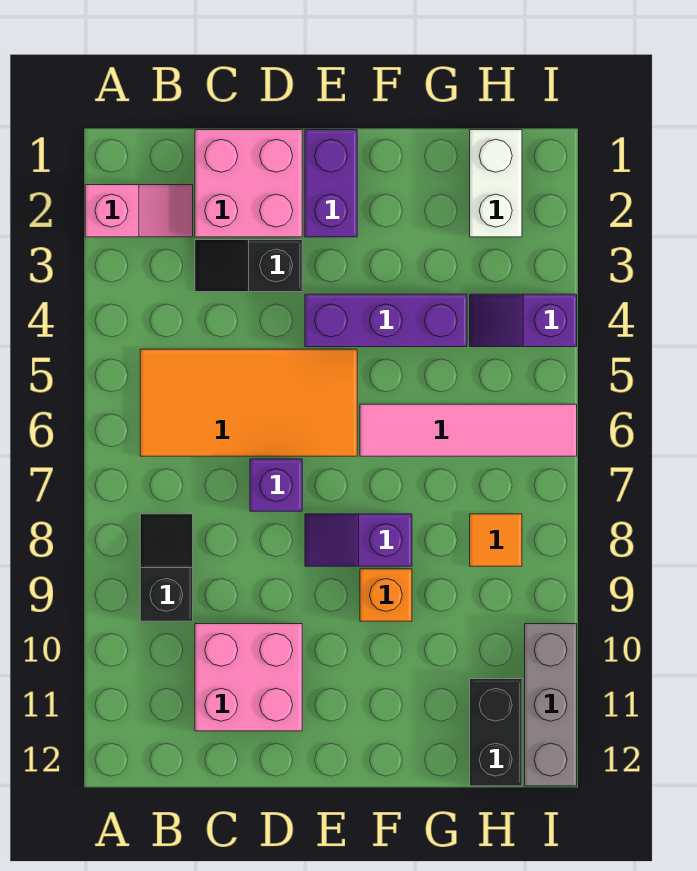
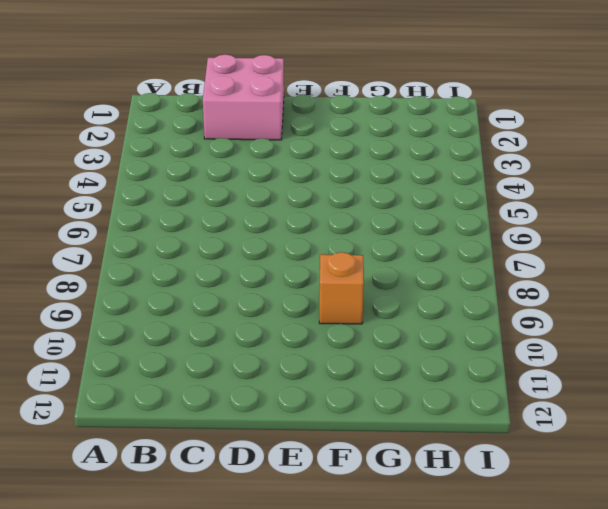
none -> pink slope A2:B2 level 1 top A
none -> orange tile B5:E6 level 1
none -> black slope B8:B9 level 1 top 9

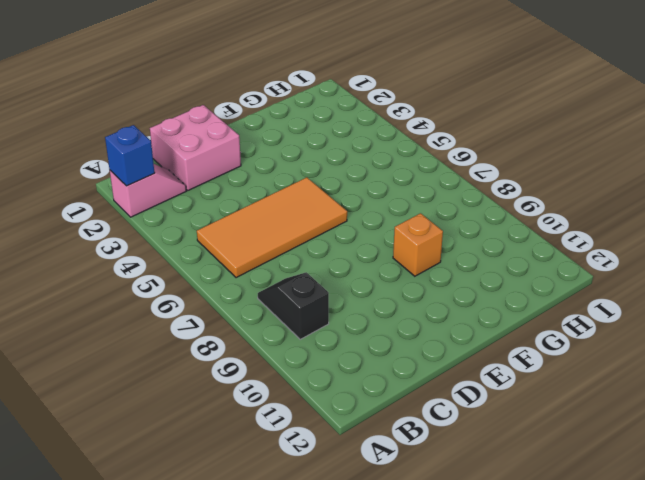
blue brick A2 level 2 -> none
none -> black slope C3:D3 level 1 top D
none -> pink brick C10:D11 level 1
none -> purple brick D7 level 1

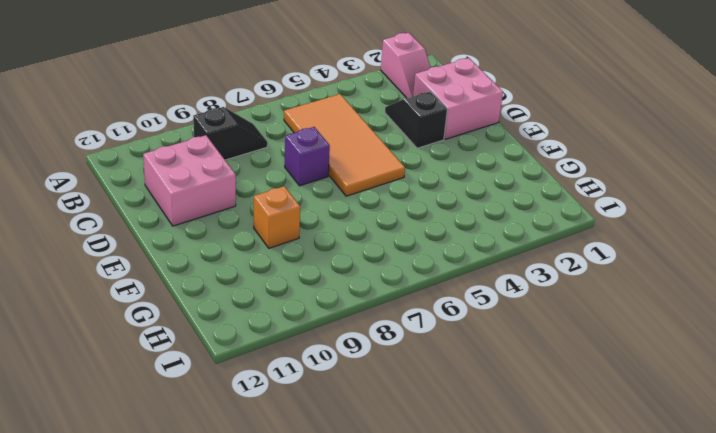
none -> purple brick E1:E2 level 1
none -> purple brick E4:G4 level 1
none -> purple slope E8:F8 level 1 top F

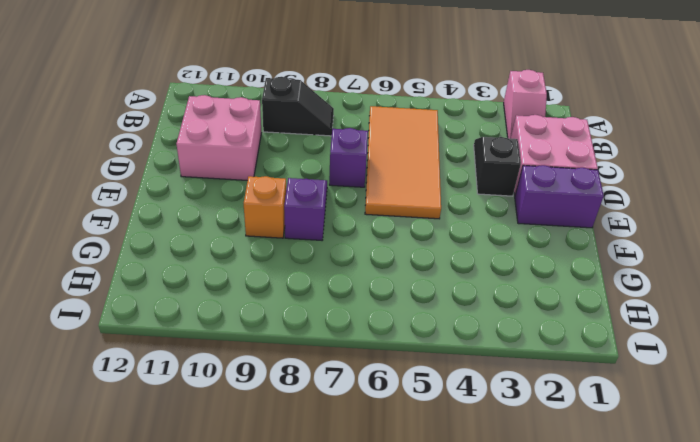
none -> purple brick E4:G4 level 1
none -> pink tile F6:I6 level 1
none -> white brick H1:H2 level 1

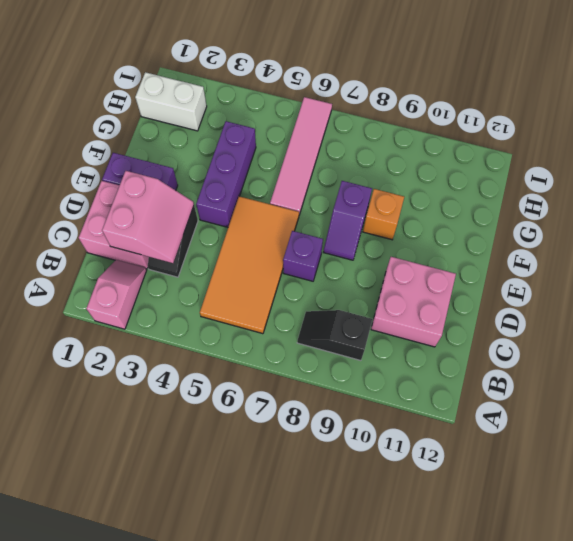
pink slope C2:D3 level 2 top 2 -> none
none -> purple slope H4:I4 level 1 top I
none -> orange tile H8 level 1
none -> black brick H11:H12 level 1

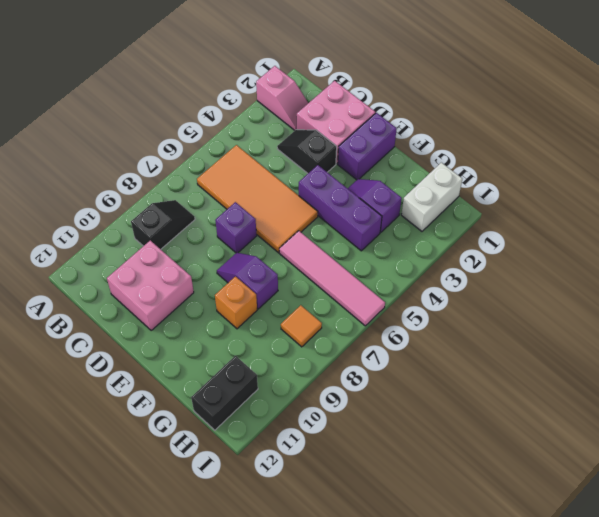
purple slope F3:G3 level 1 top G -> purple slope H4:I4 level 1 top I
none -> grey brick I10:I12 level 1

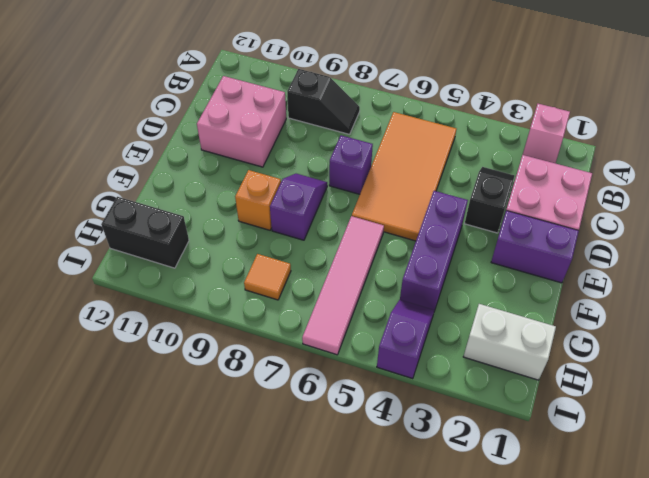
none -> grey brick I10:I12 level 1

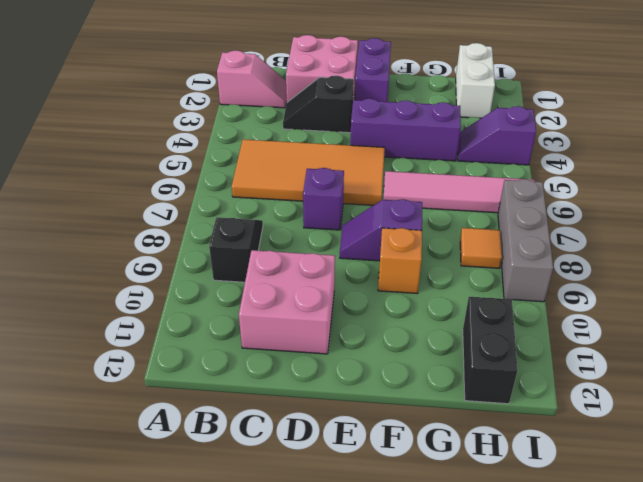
grey brick I7:I9 level 1 -> grey brick I10:I12 level 1

